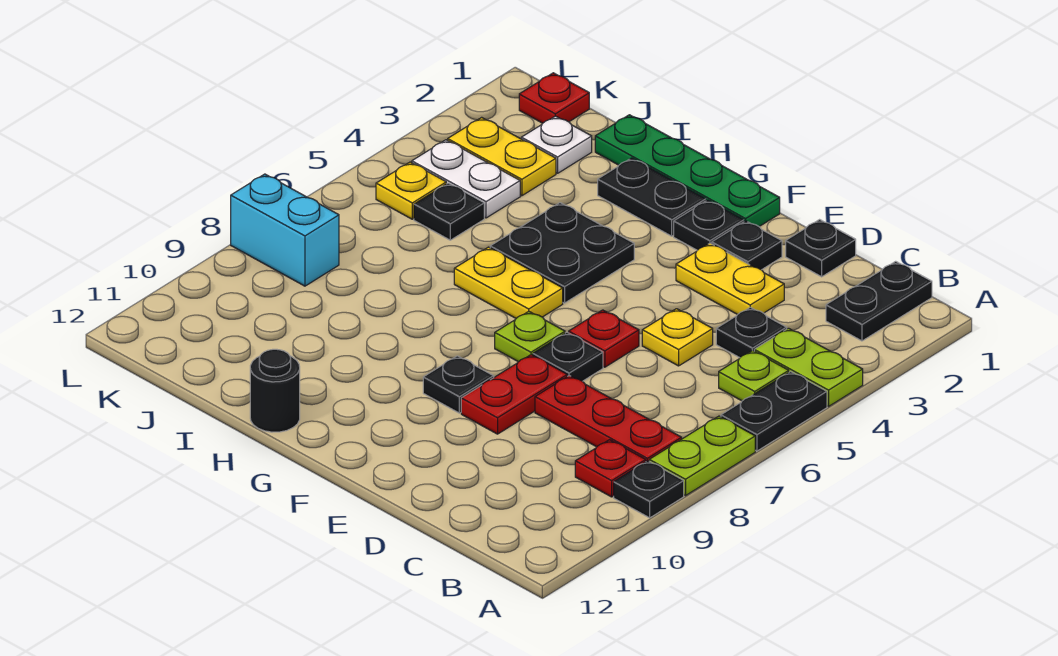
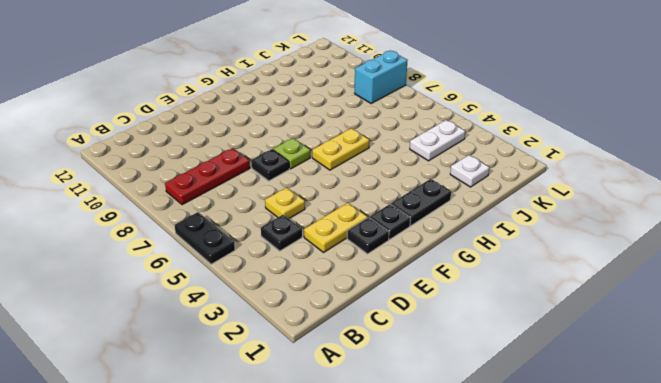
none -> lime plate A4:B4 level 1
none -> lime plate A7:A8 level 1
none -> black plate A9 level 1
none -> black plate B1:B2 level 1

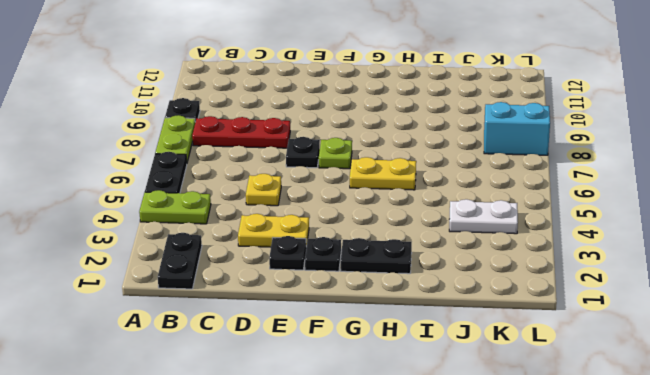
none -> lime plate B5 level 1
none -> red plate B9 level 1
none -> black plate C4 level 1
none -> black plate D1 level 1

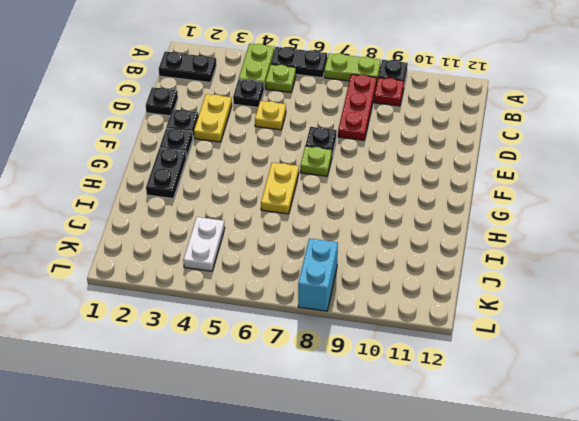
none -> red plate E6 level 1
none -> red plate E8:E9 level 1
none -> green plate F1:I1 level 1
none -> black plate F9 level 1

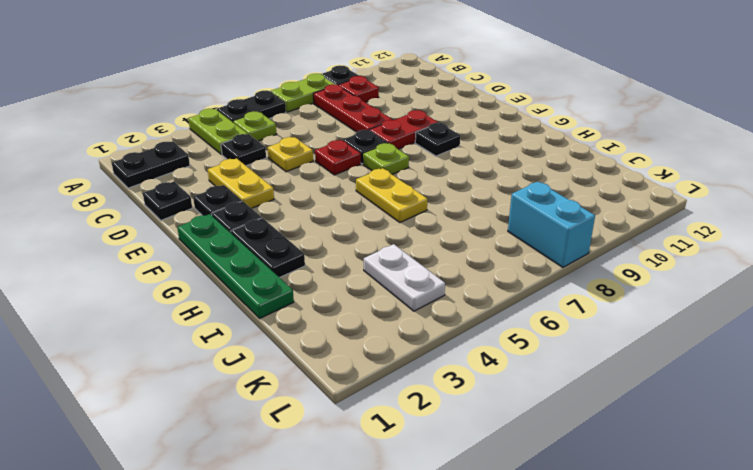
none -> black plate G4:H5 level 1
none -> black round brick H12 level 1
none -> white plate J2 level 1
none -> yellow plate J3:K3 level 1

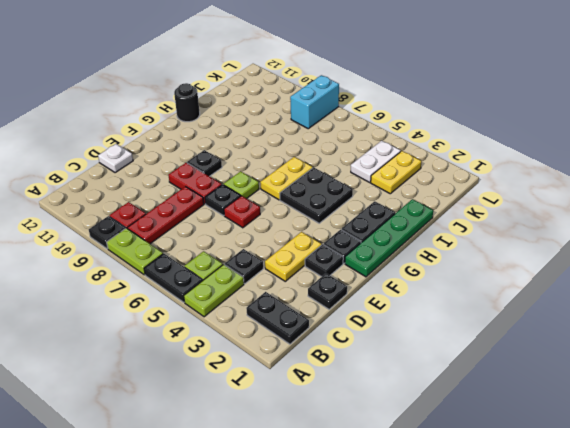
white plate D12 level 1 -> white plate J2 level 1
none -> yellow plate D5 level 1
none -> black plate J5 level 1
none -> red plate K1 level 1
none -> yellow plate K5 level 1

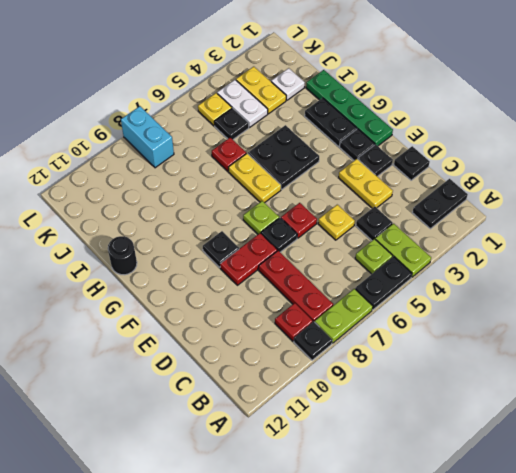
red plate I6 level 1 -> red plate K1 level 1

